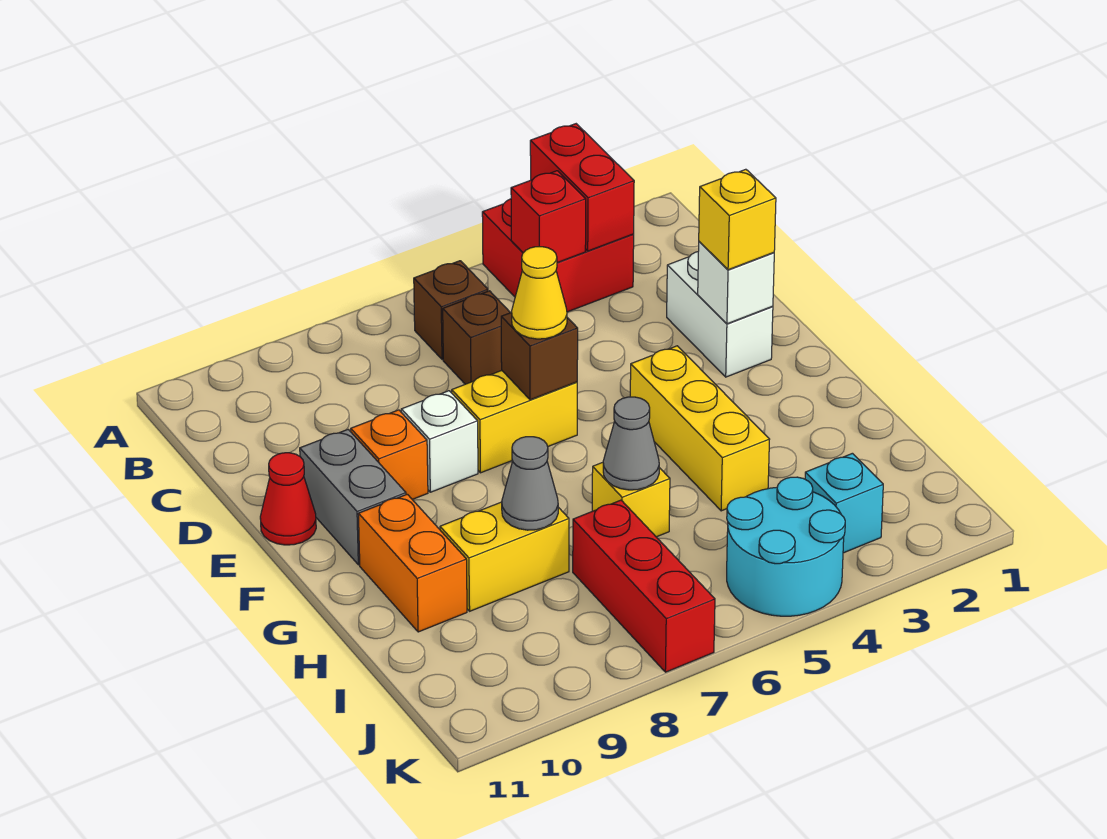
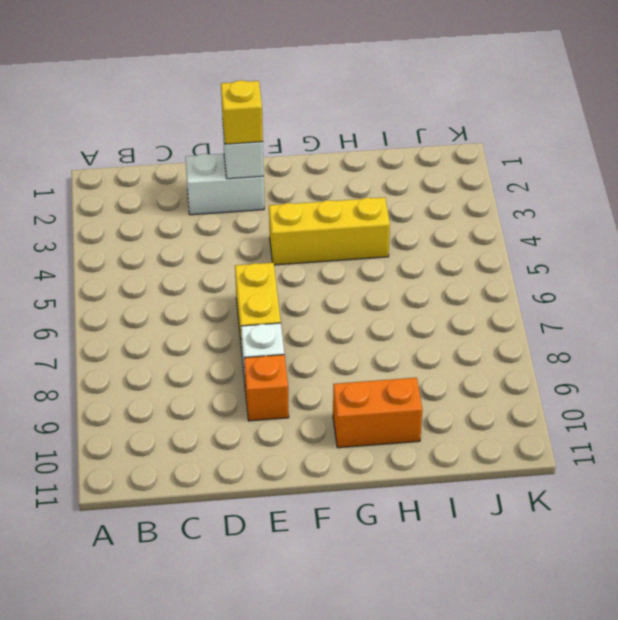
none -> red brick A3:B4 level 1
none -> brown brick B6 level 1
none -> brown brick C6 level 1

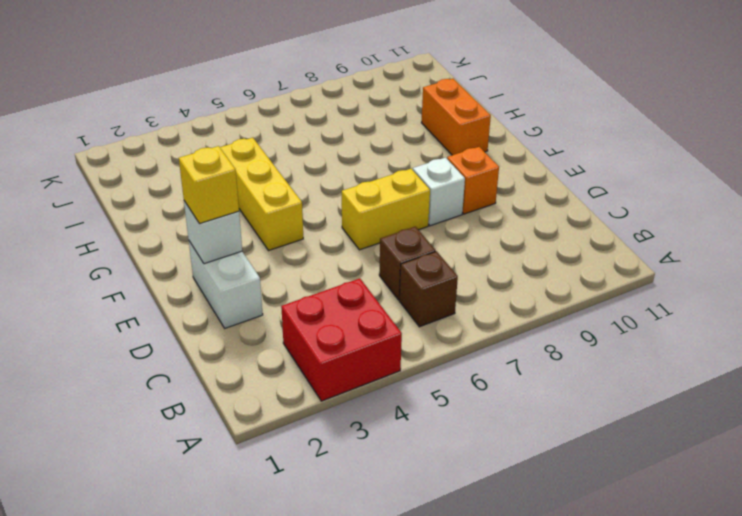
none -> grey brick E10:F10 level 1
none -> red cone E11 level 1
none -> yellow brick H6 level 1

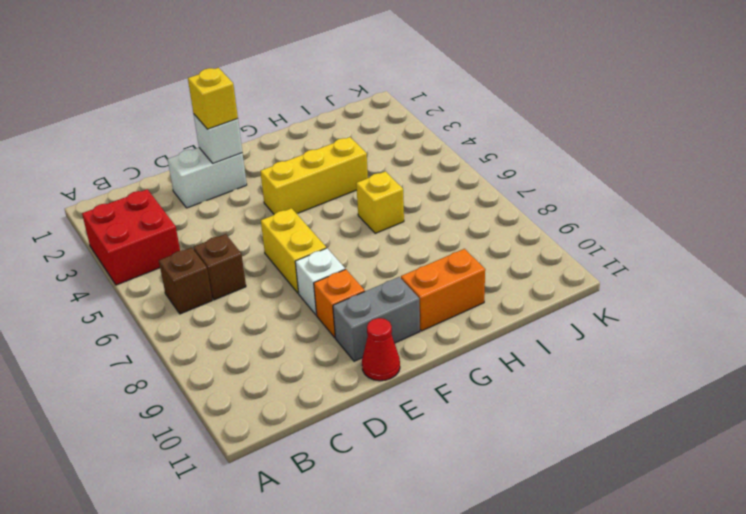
none -> yellow brick H8:H9 level 1
none -> red brick I7:K7 level 1
none -> cyan brick J3 level 1

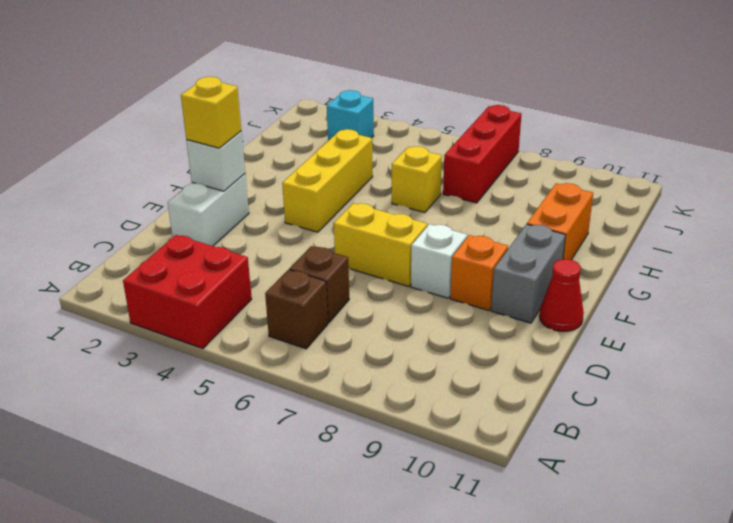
none -> yellow brick H8:H9 level 1
none -> cyan round brick J4:K5 level 1
none -> red brick A3:B3 level 2

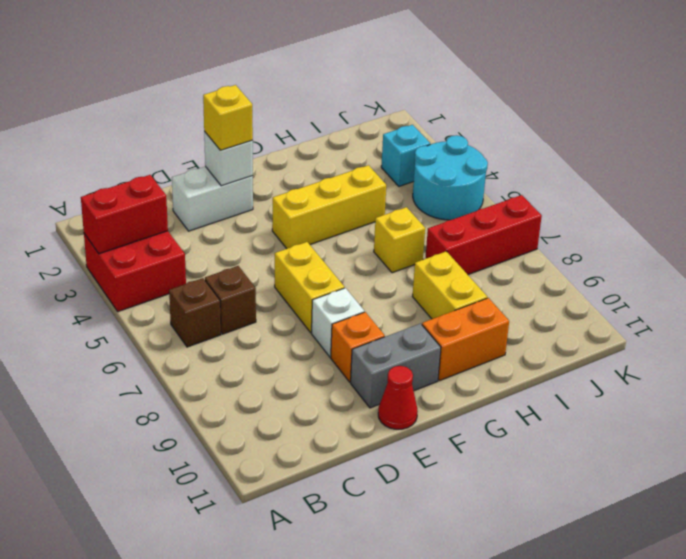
none -> red brick B4 level 2
none -> brown brick E6 level 2
none -> grey cone H6 level 2

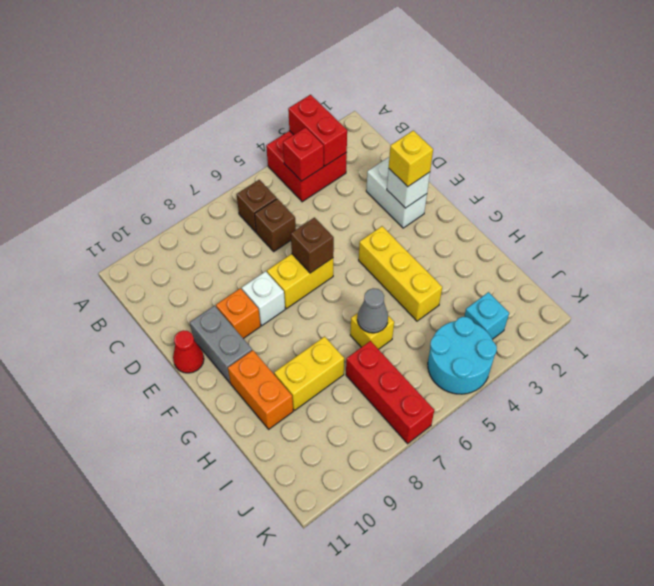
none -> grey cone H8 level 2
none -> yellow cone E6 level 3

